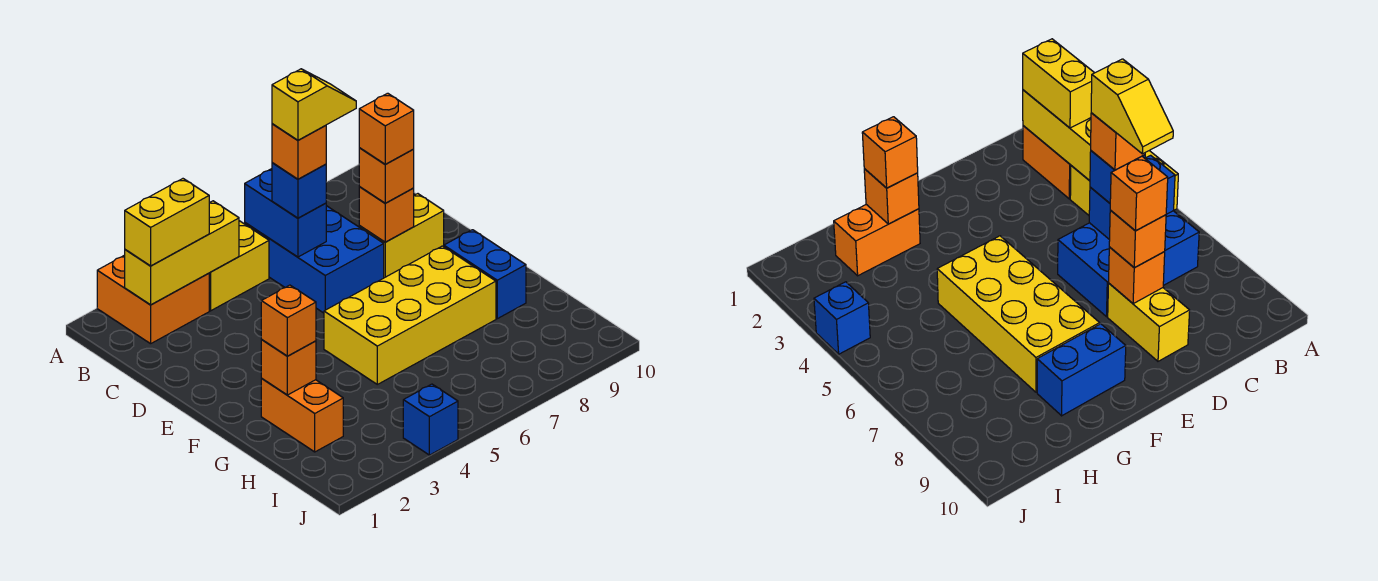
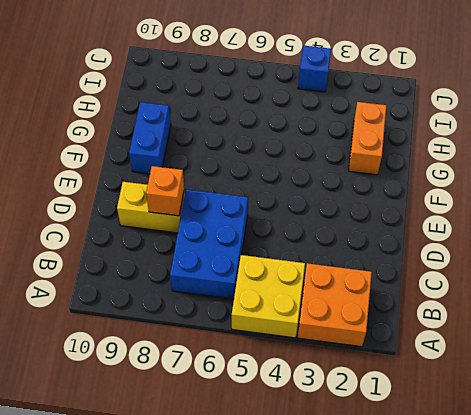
none -> yellow brick F5:G8 level 1
none -> yellow brick B2:B4 level 2
none -> blue brick B6:C6 level 2

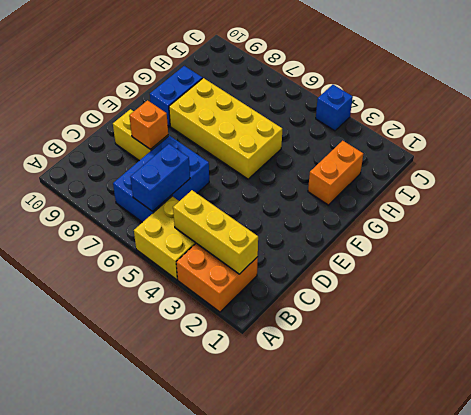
none -> orange brick G2 level 2
none -> yellow brick B2:B3 level 3
none -> blue brick C6 level 3

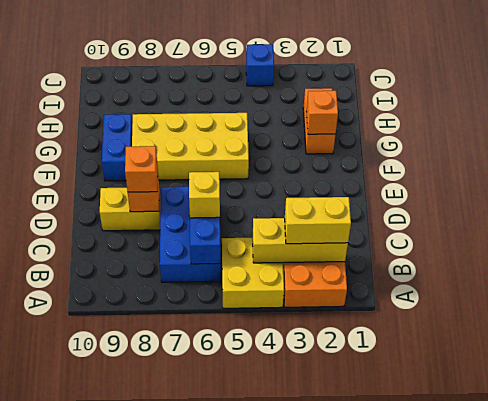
yellow brick C6 level 3 -> blue brick C6 level 3
none -> orange brick G2 level 3
none -> orange brick C6 level 4
none -> orange brick D8 level 4

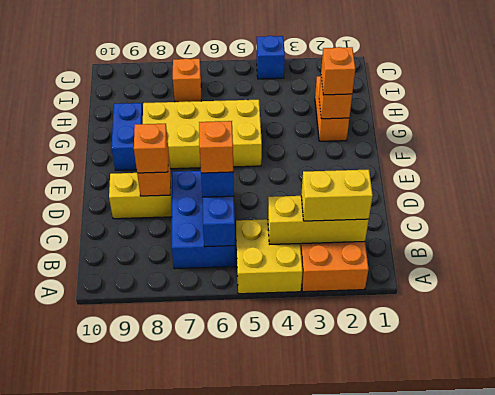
orange brick I7 level 1 -> orange brick D8 level 4
none -> yellow slope C6:C7 level 5 top 6

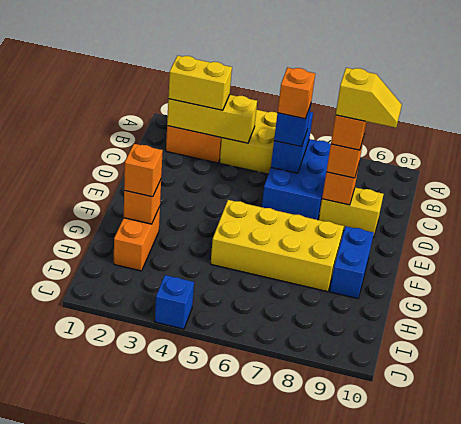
yellow slope D8:D9 level 5 top 8 -> yellow slope C6:C7 level 5 top 6

